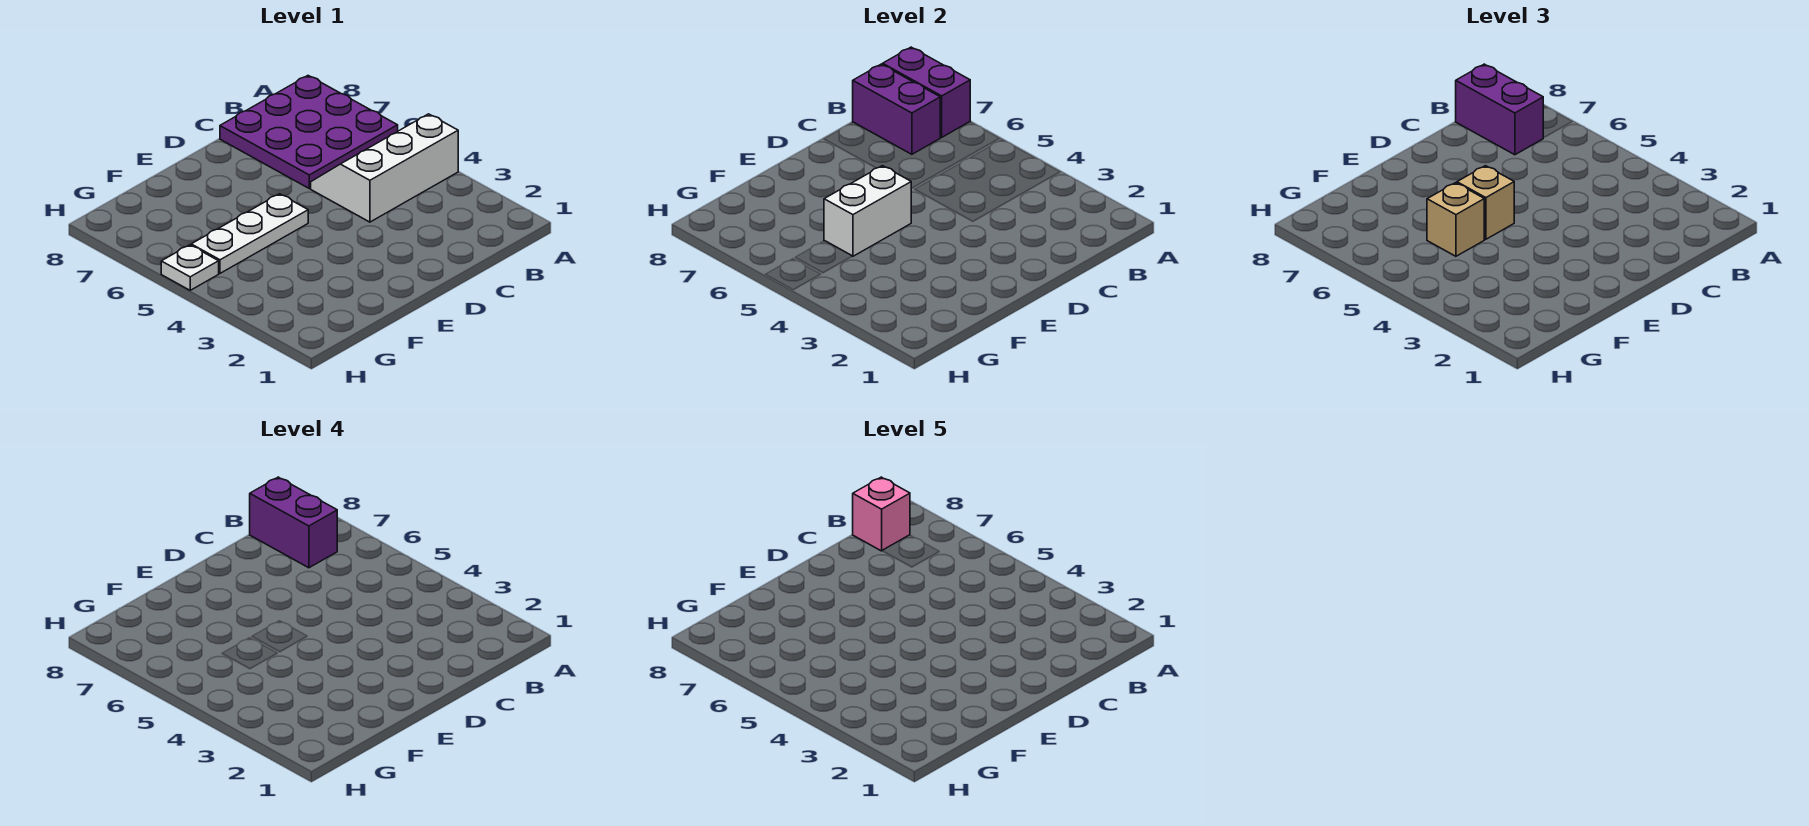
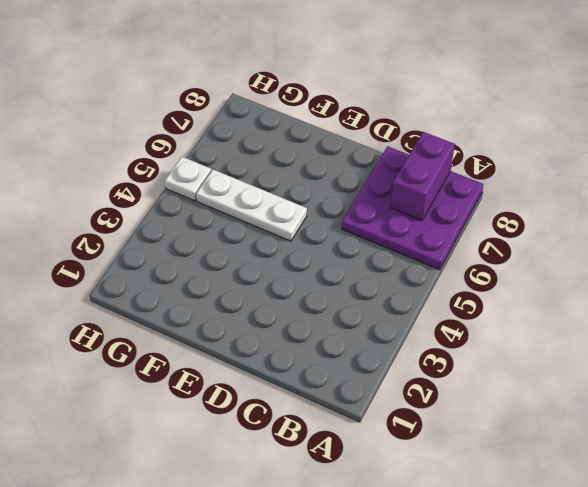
none -> white slope A4:C5 level 1 top 4
none -> purple brick A7:A8 level 2
none -> white brick E5:F5 level 2

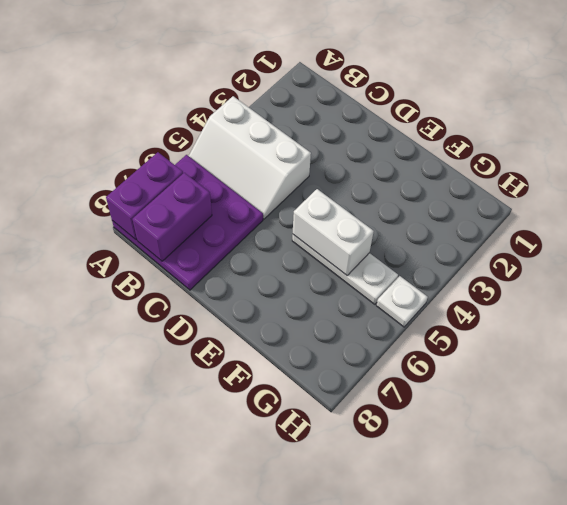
none -> purple brick B7:B8 level 3
none -> tan brick E5 level 3
none -> tan brick F5 level 3

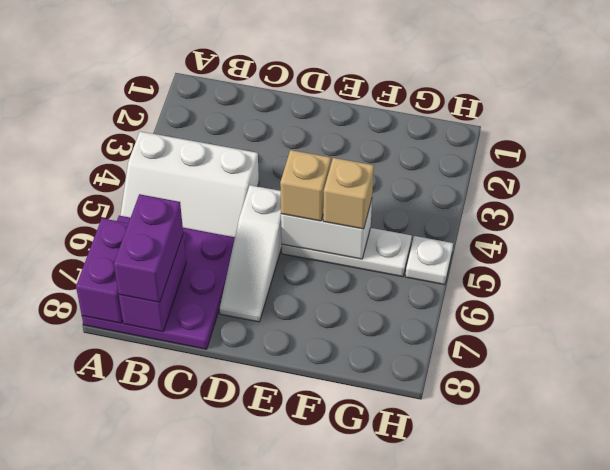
white slope D5:D7 level 1 top 5 -> none
none -> purple brick B7:B8 level 4
none -> pink brick B8 level 5

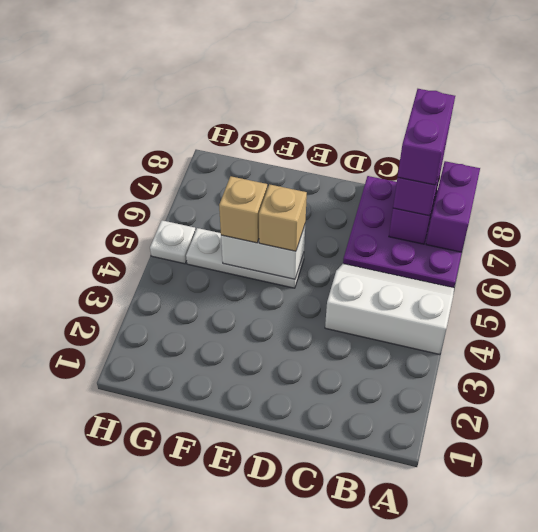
none -> pink brick B8 level 5

